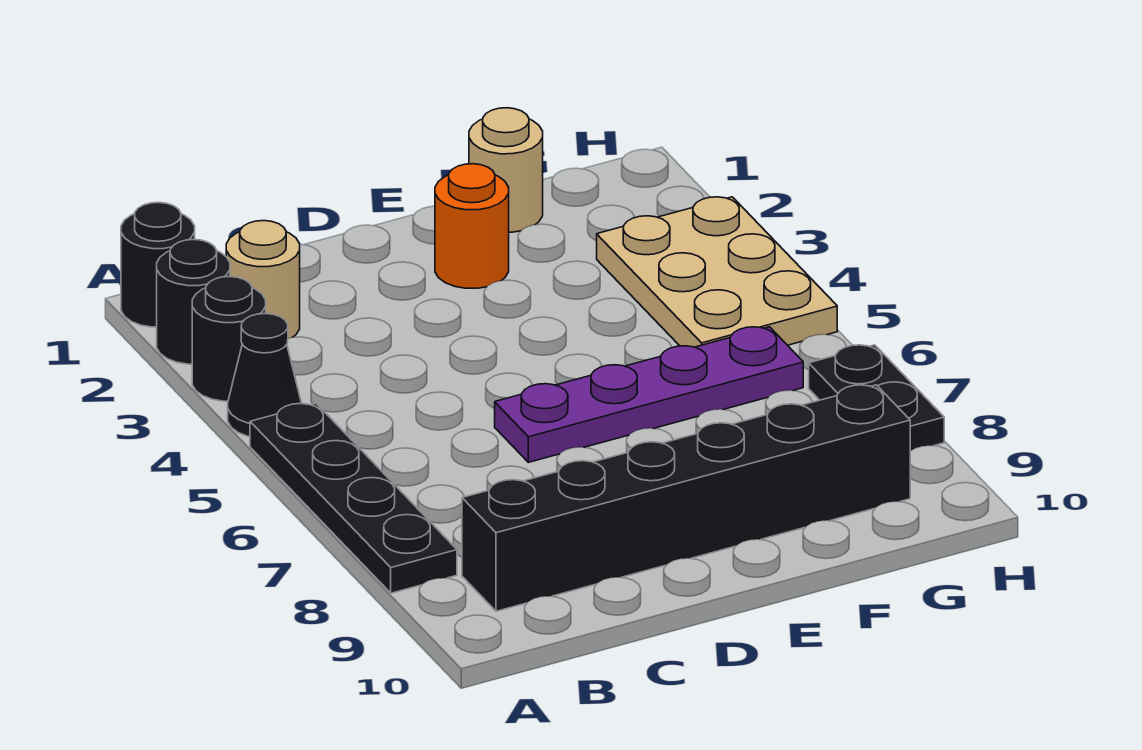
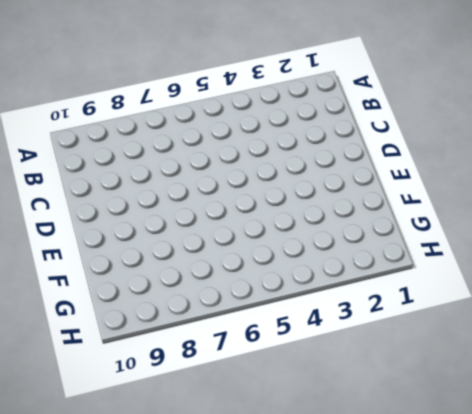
none -> black round brick A1 level 1
none -> black round brick A2 level 1
none -> black round brick A3 level 1

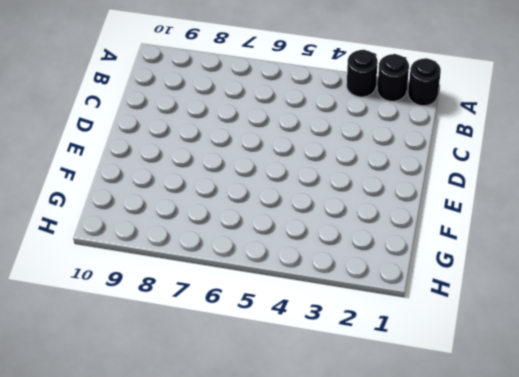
none -> black cone A4 level 1
none -> black plate A5:A8 level 1
none -> tan round brick B2 level 1

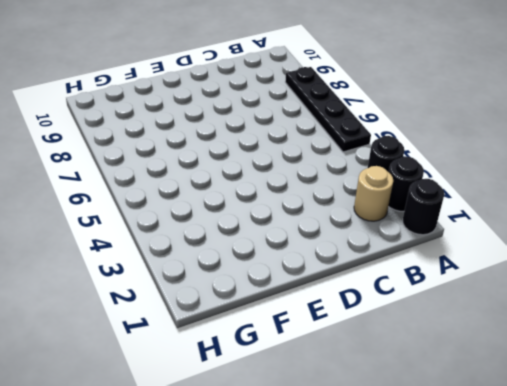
none -> black cone A4 level 1
none -> black brick B9:G9 level 1
none -> purple plate D6:G6 level 1

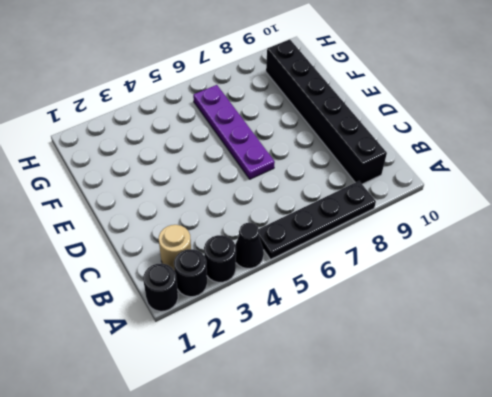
none -> orange round brick E2 level 1
none -> tan round brick F1 level 1
none -> tan plate G3:H5 level 1

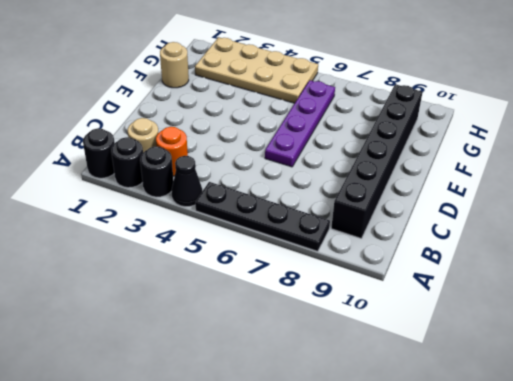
orange round brick B3 level 1 -> orange round brick E2 level 1
tan plate G2:H5 level 1 -> tan plate G3:H5 level 1
none -> black plate H7:H8 level 1

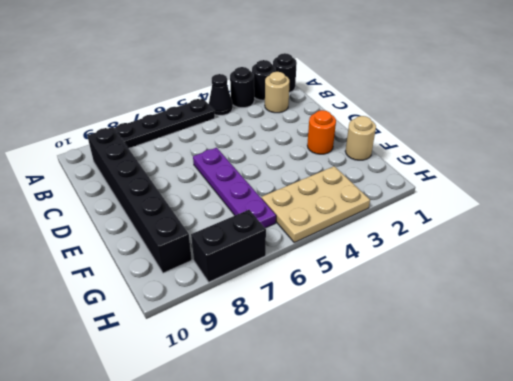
black brick H7:H8 level 1 -> black plate H7:H8 level 1

